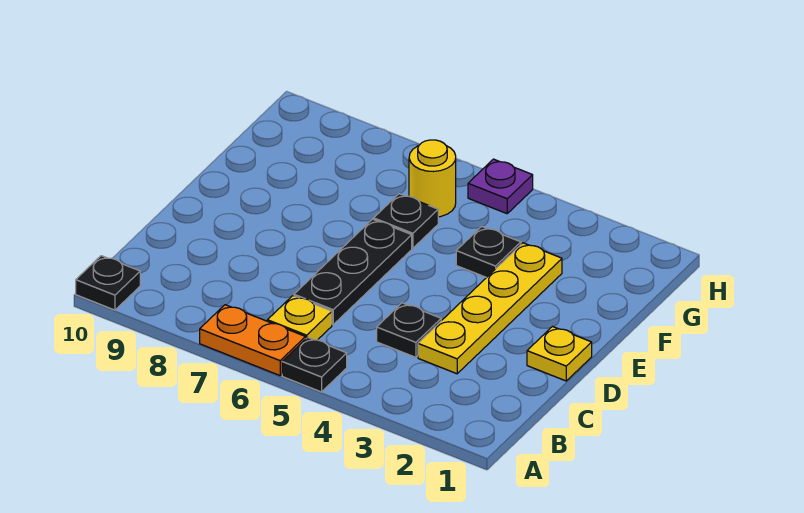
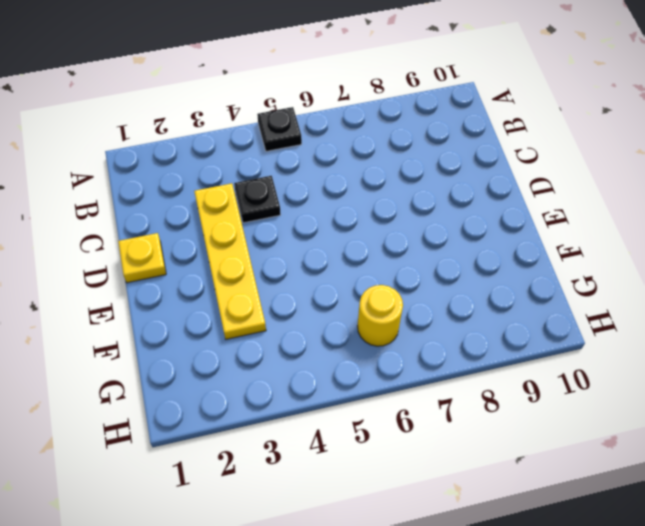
none -> orange plate A6:A7 level 1
none -> black plate A10 level 1
none -> yellow plate B6 level 1

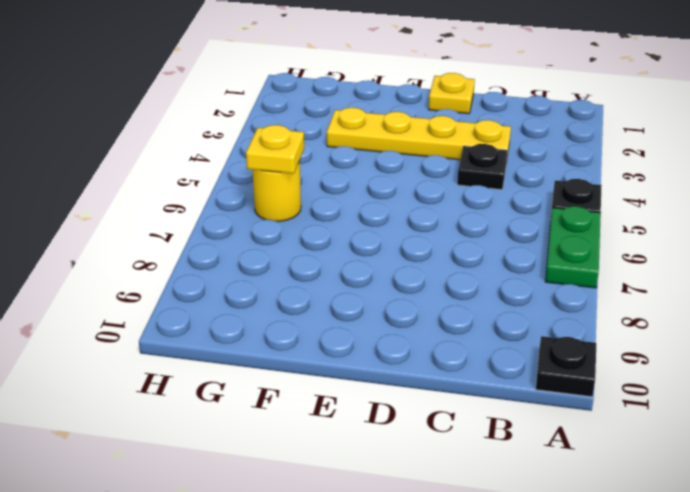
green plate A6:A7 level 1 -> orange plate A6:A7 level 1
yellow plate G6 level 2 -> yellow plate B6 level 1
none -> black plate C6:E6 level 1
none -> black plate F4 level 1
none -> black plate F6 level 1

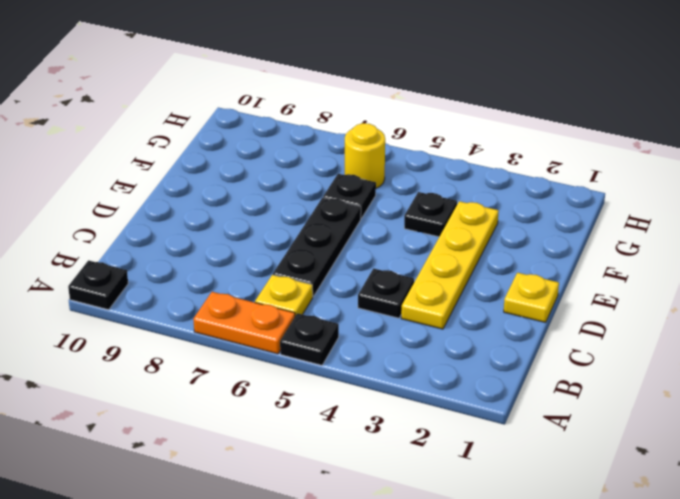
none -> purple plate H5 level 1

